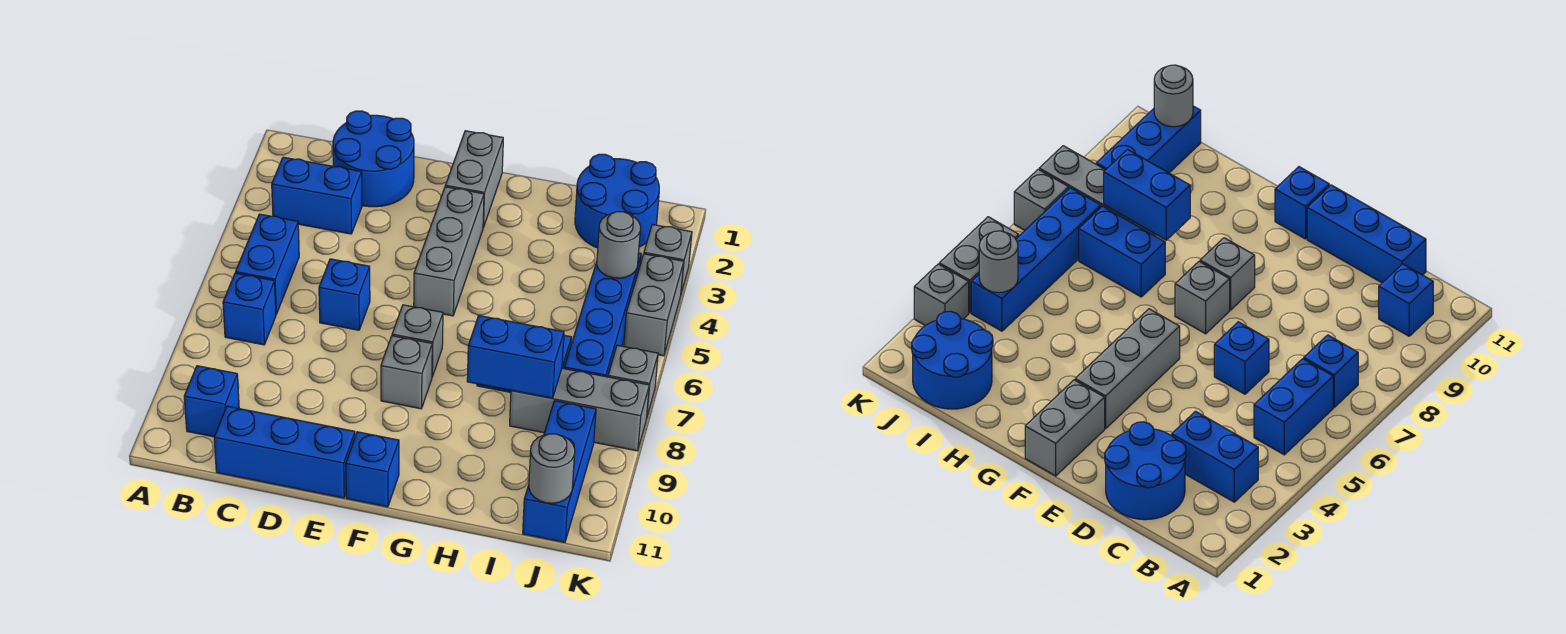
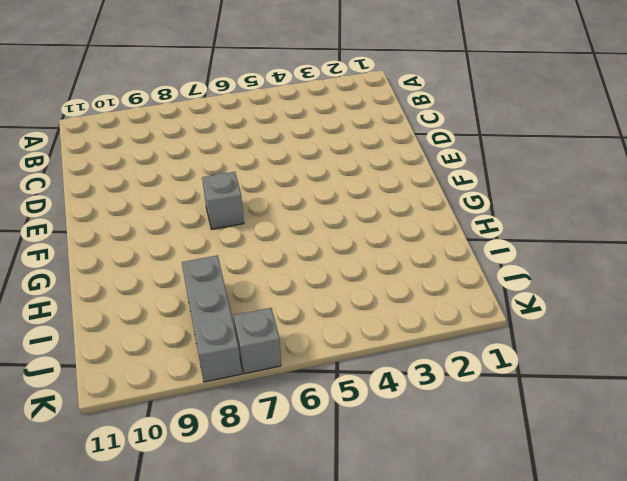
none -> blue brick B3:C3 level 1
none -> blue brick B5:B6 level 1
none -> blue brick B7 level 1

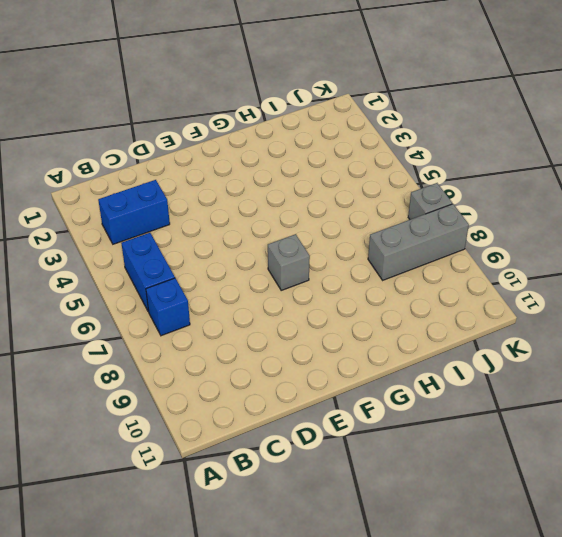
none -> blue brick B10 level 1
none -> blue round brick C1:D2 level 1
none -> blue brick C11:E11 level 1

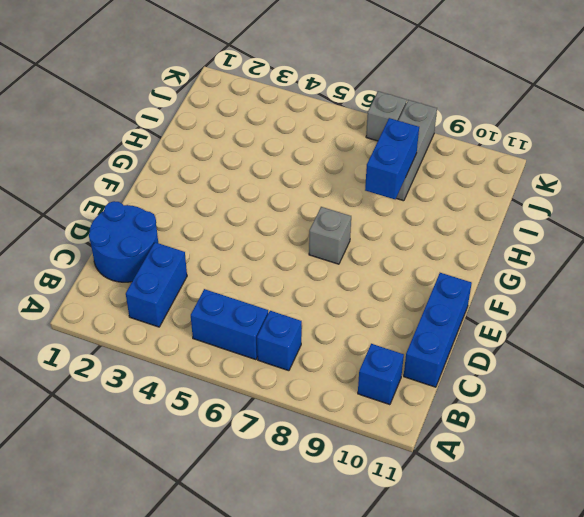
none -> blue brick D6 level 1
none -> grey brick F1:F2 level 1
none -> grey brick F3:F5 level 1

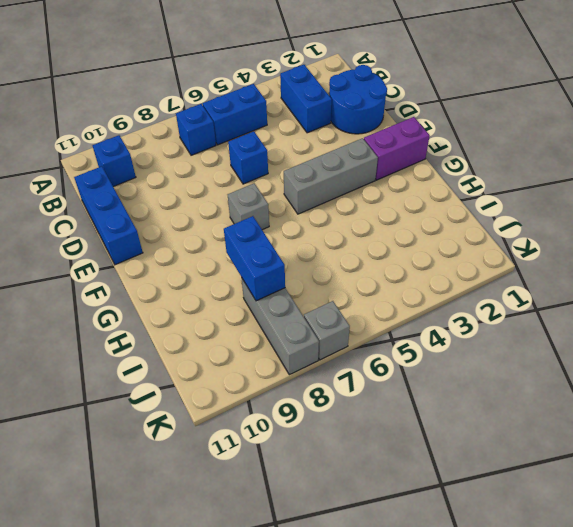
purple brick F1:F2 level 1 -> grey brick F1:F2 level 1
none -> grey brick F8 level 1
none -> blue brick F11 level 1
none -> blue brick H7:I7 level 1

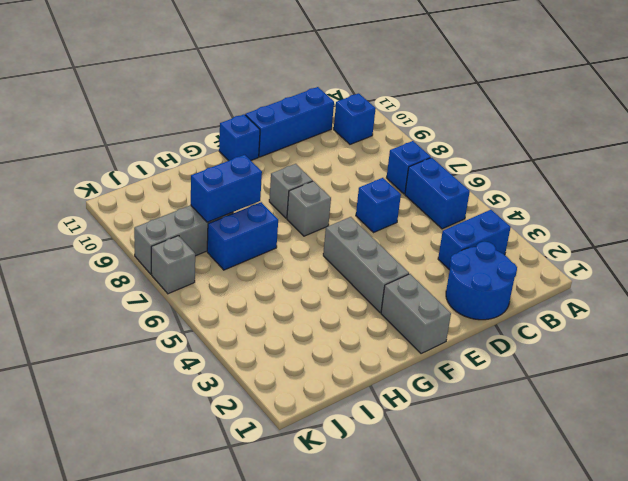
none -> blue round brick I1:J2 level 1
none -> blue brick J4:J7 level 1
none -> blue brick J9:J11 level 1

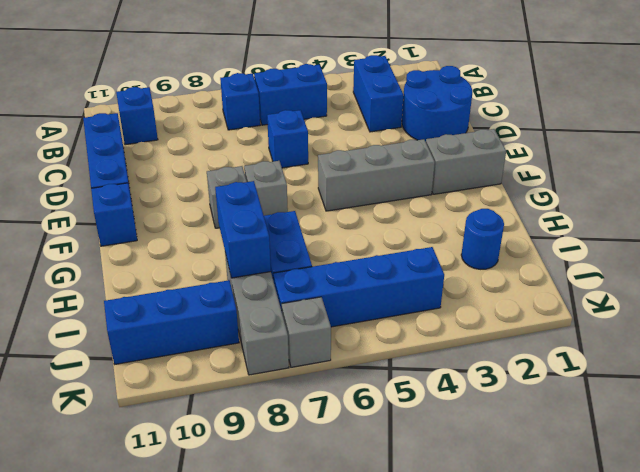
blue round brick I2 level 1 -> blue round brick I1:J2 level 1
none -> grey brick K3 level 1
none -> grey brick K4:K5 level 1
none -> grey round brick J4 level 2

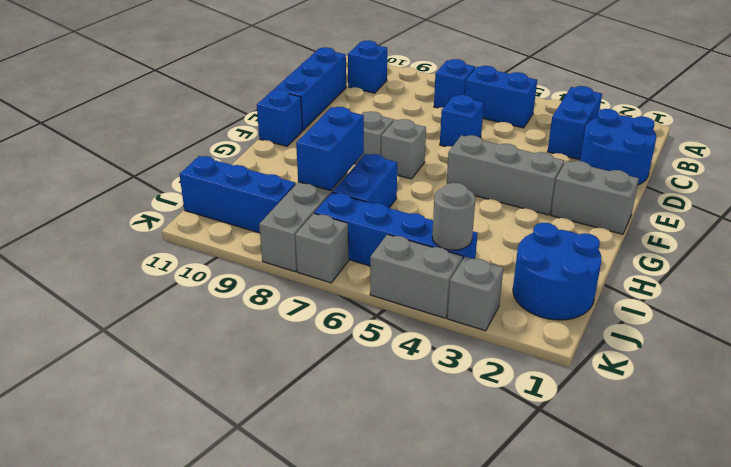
none -> grey round brick J11 level 2

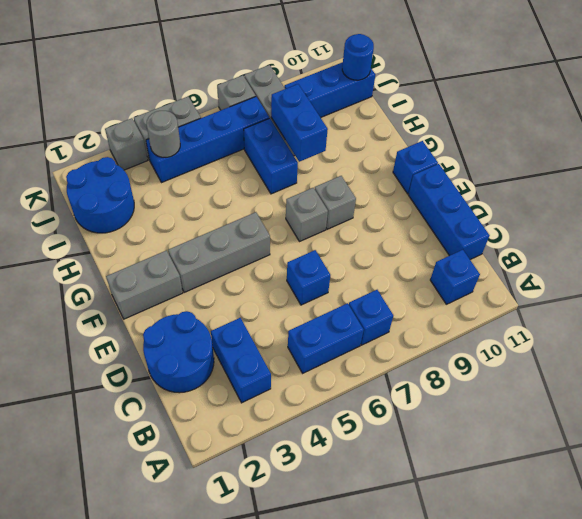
blue round brick J11 level 2 -> grey round brick J11 level 2

